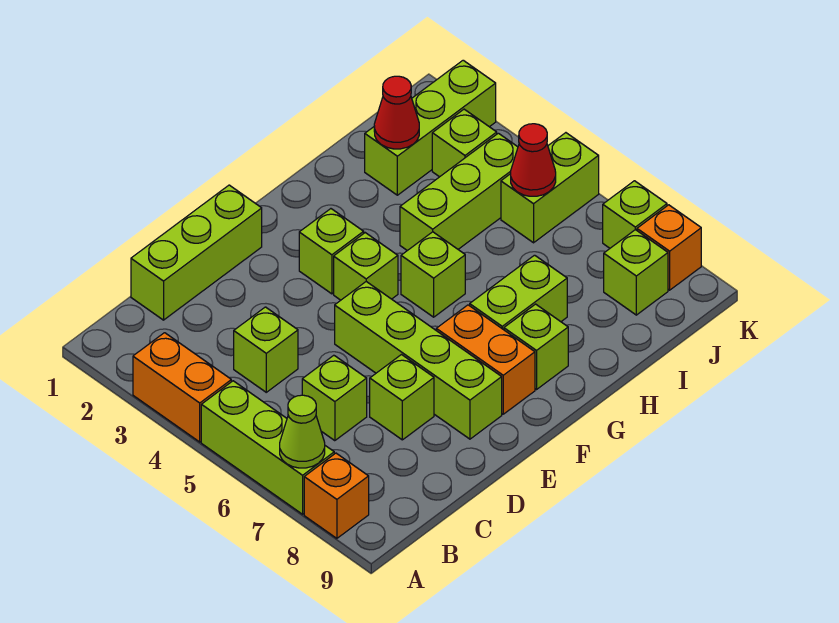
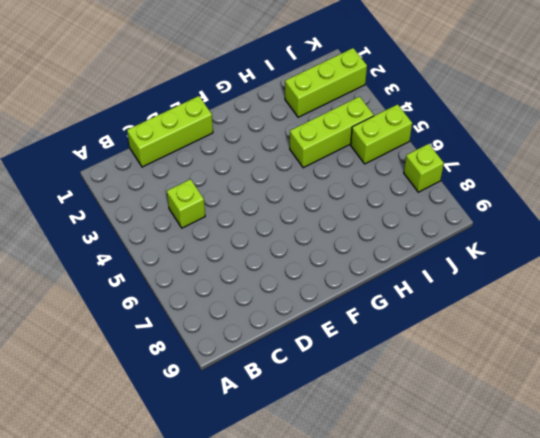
none -> orange brick A3:A4 level 1
none -> lime brick A5:A7 level 1
none -> orange brick A8 level 1

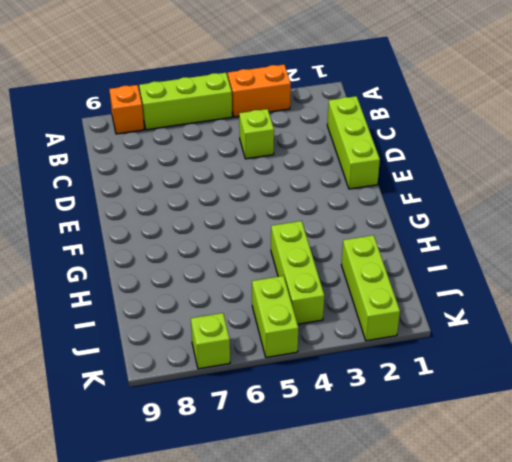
none -> lime brick C6 level 1
none -> lime brick D7 level 1
none -> lime brick E5:E8 level 1

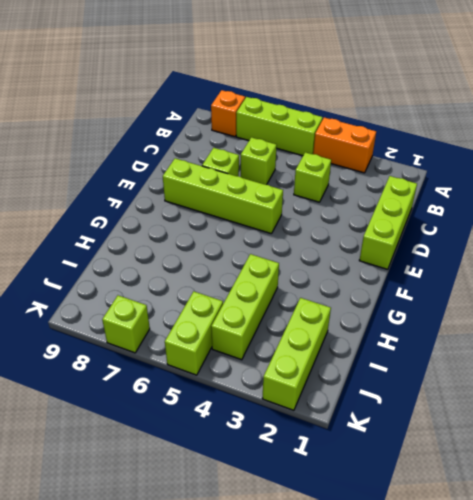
none -> lime brick F3 level 1
none -> lime brick F4 level 1
none -> orange brick F7:F8 level 1

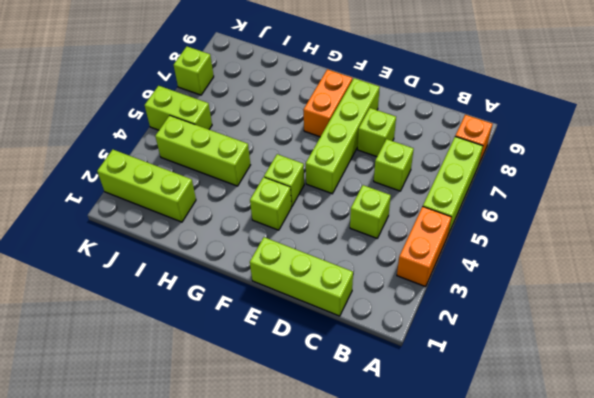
none -> lime brick G5 level 1
none -> lime brick G7:H7 level 1
none -> lime brick G8 level 1

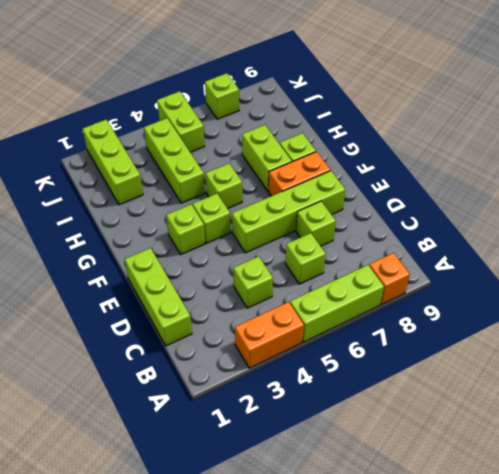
none -> lime brick J3 level 1
none -> lime brick J8 level 1
none -> orange brick K8 level 1

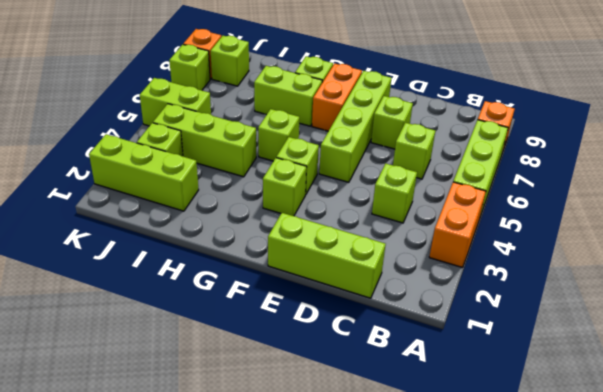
none -> lime cone A7 level 2
none -> red cone I2 level 2
none -> red cone J5 level 2

